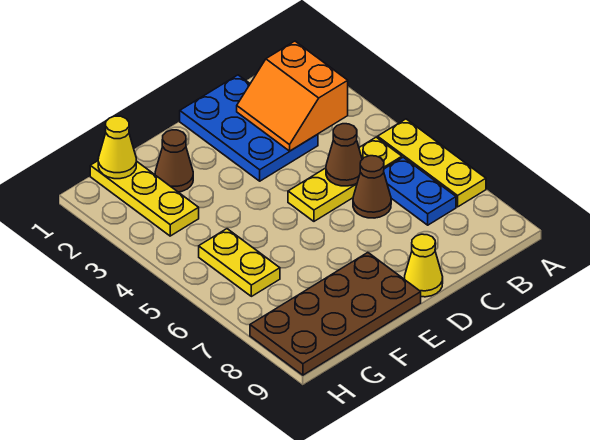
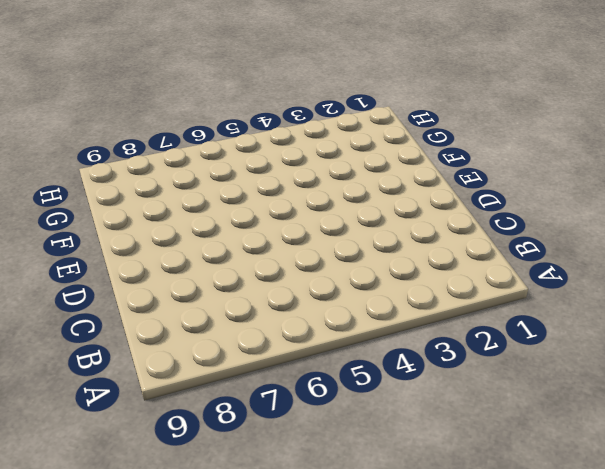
none -> yellow plate A5:A7 level 1
none -> yellow plate B5:D5 level 1
none -> blue plate B6:B7 level 1

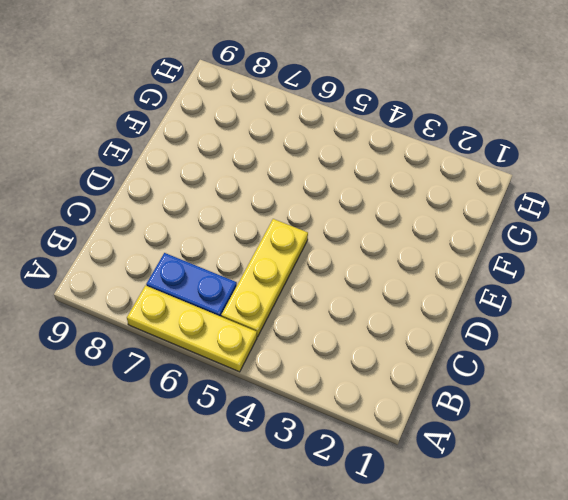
none -> blue plate C1:D3 level 1
none -> brown cone C6 level 1
none -> yellow cone D9 level 1

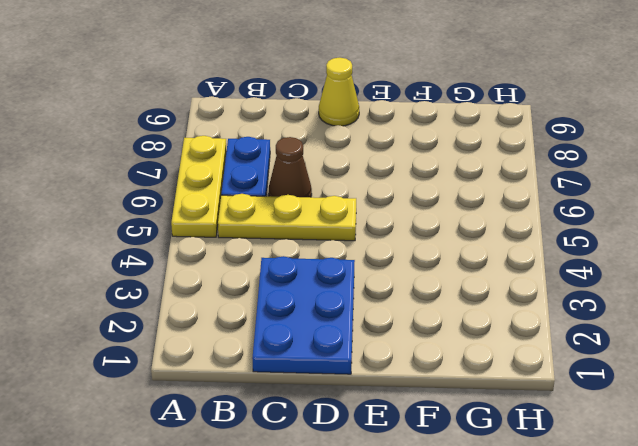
none -> brown plate E8:H9 level 1
none -> brown cone F2 level 1
none -> yellow plate G1:G3 level 1

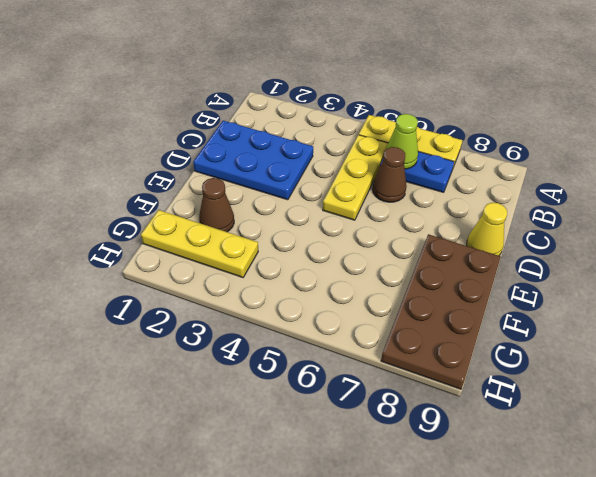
lime cone B6 level 2 -> none
none -> yellow plate G5:G6 level 1
none -> orange slope B2:C3 level 2 top B
none -> brown cone C5 level 2

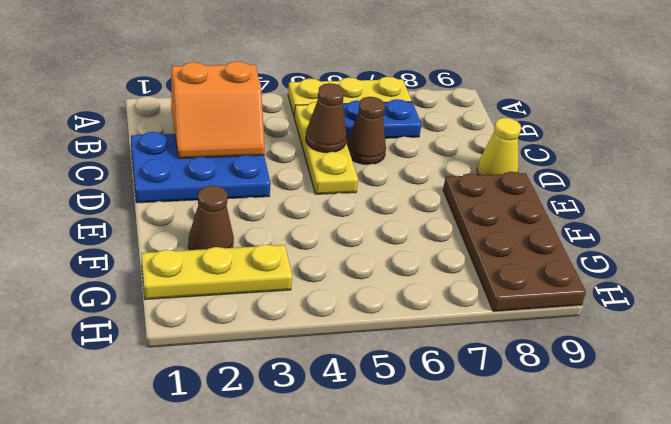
none -> yellow plate G5:G6 level 1
none -> yellow cone G1 level 2

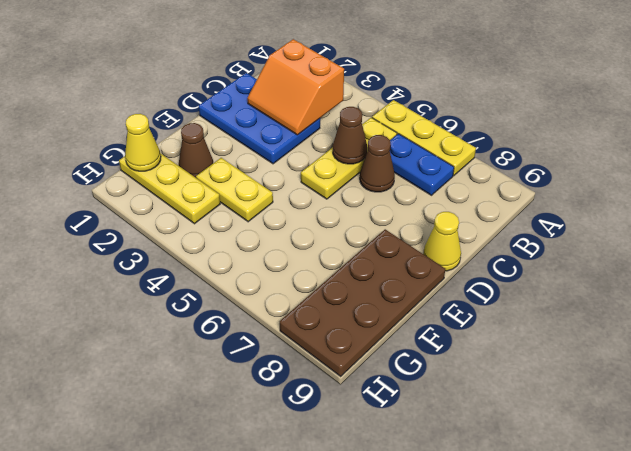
yellow plate F3:F4 level 1 -> yellow plate G5:G6 level 1

